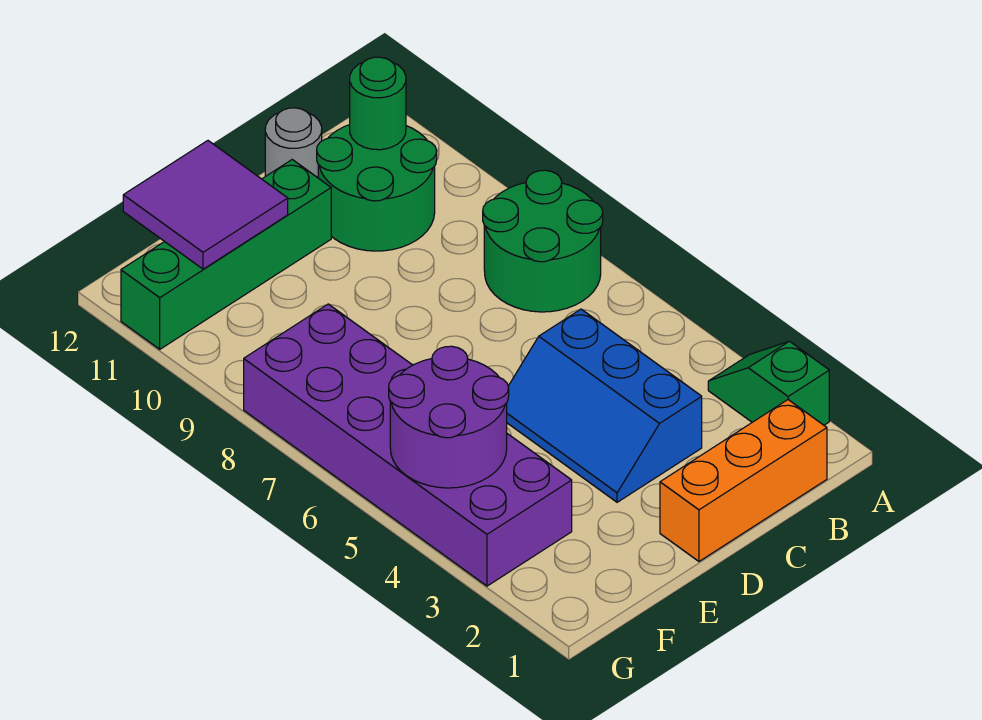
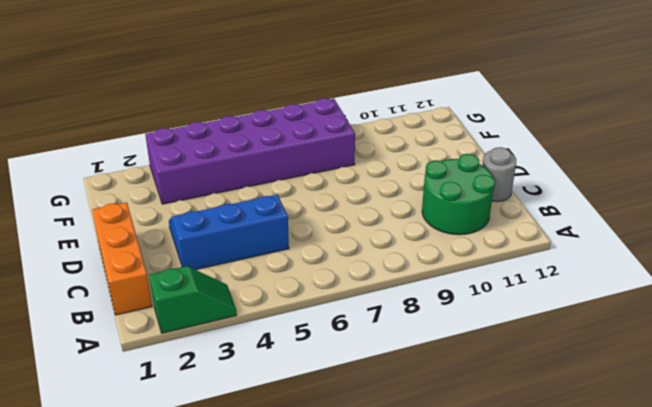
none -> green round brick A7:B8 level 1
none -> green brick D11:G11 level 1

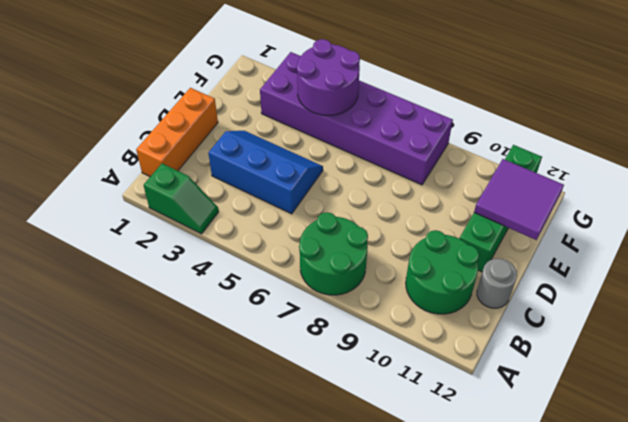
none -> green round brick B11 level 2

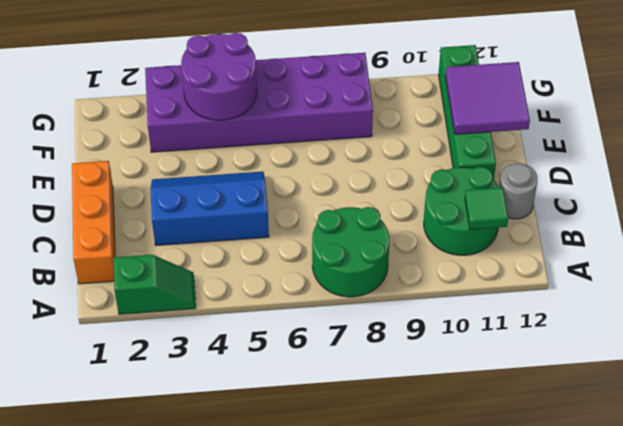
green tile B11 level 2 -> green round brick B11 level 2

